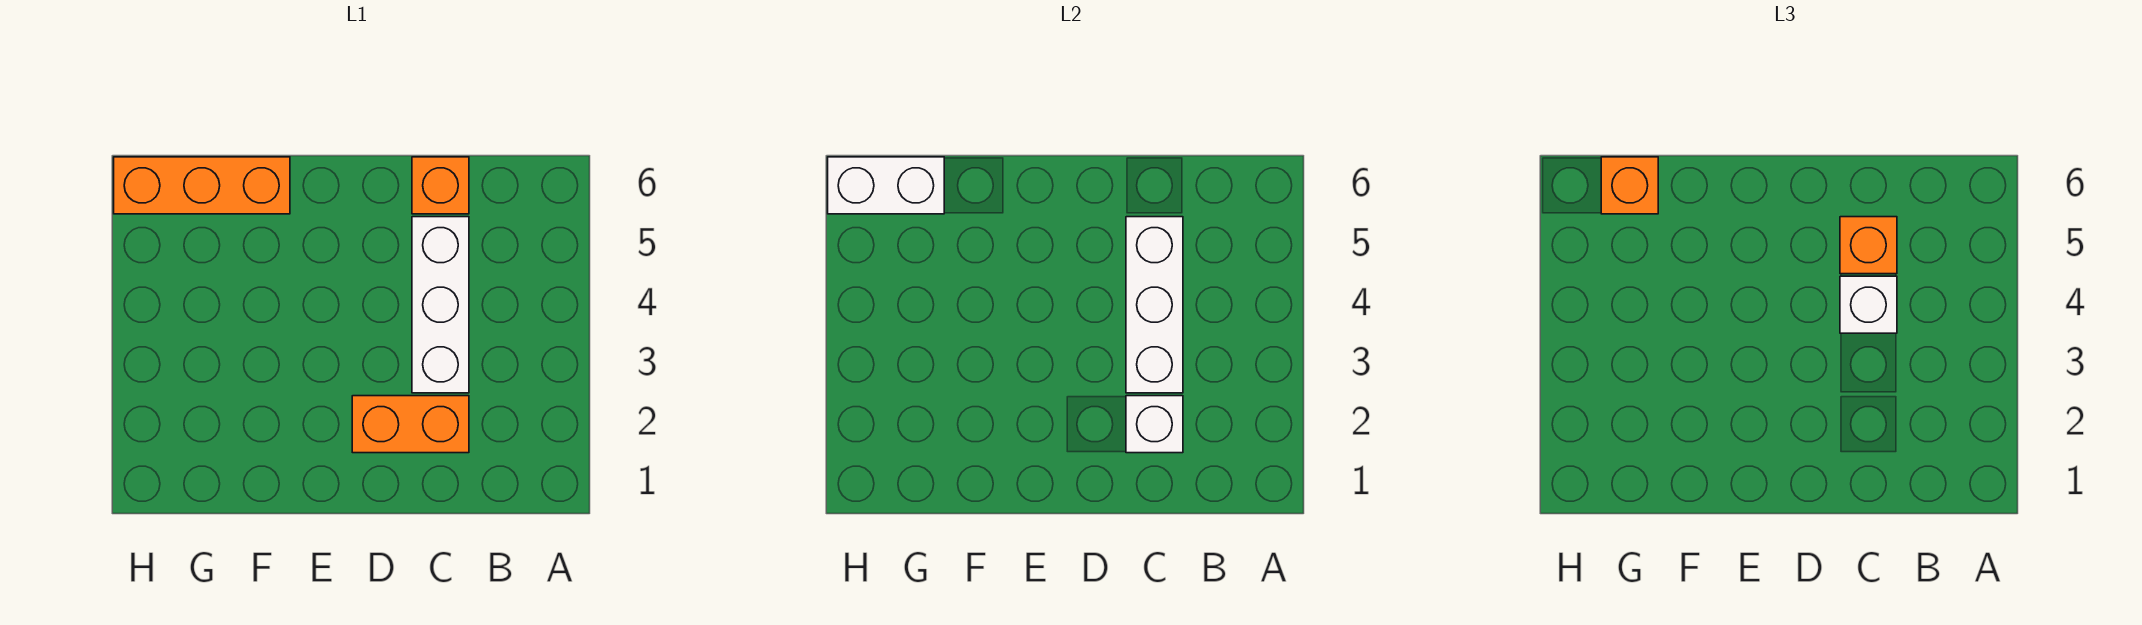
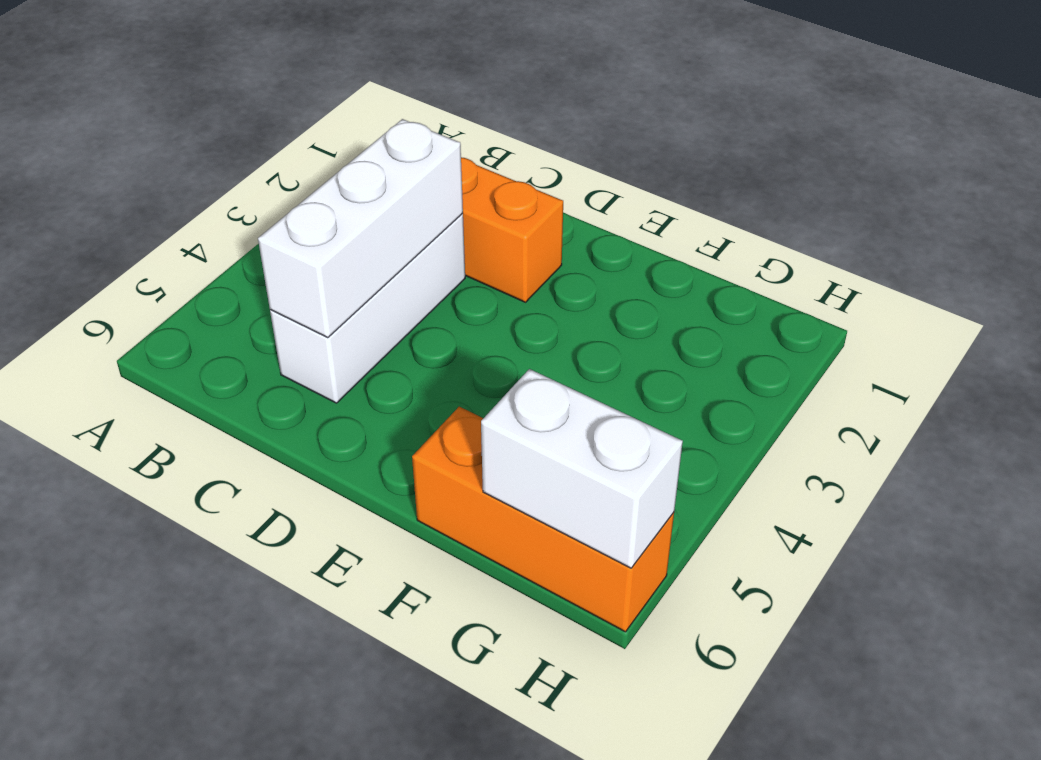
none -> orange brick C6 level 1
none -> white brick C2 level 2

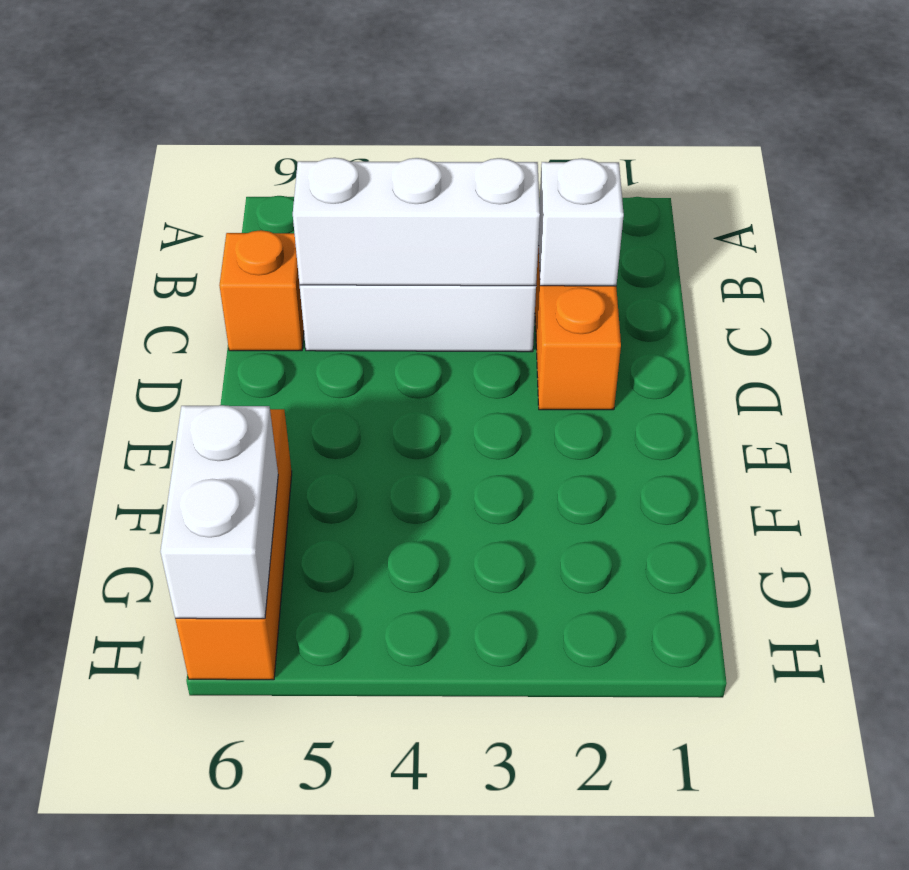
none -> white brick C4 level 3
none -> orange brick C5 level 3

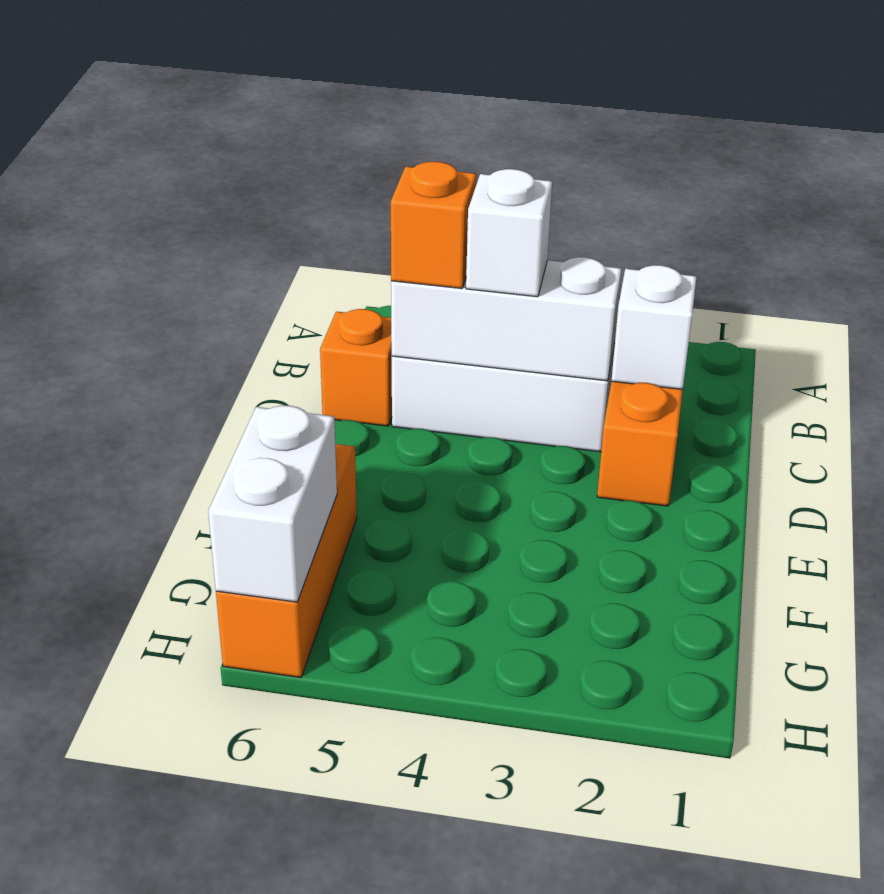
none -> orange brick G6 level 3

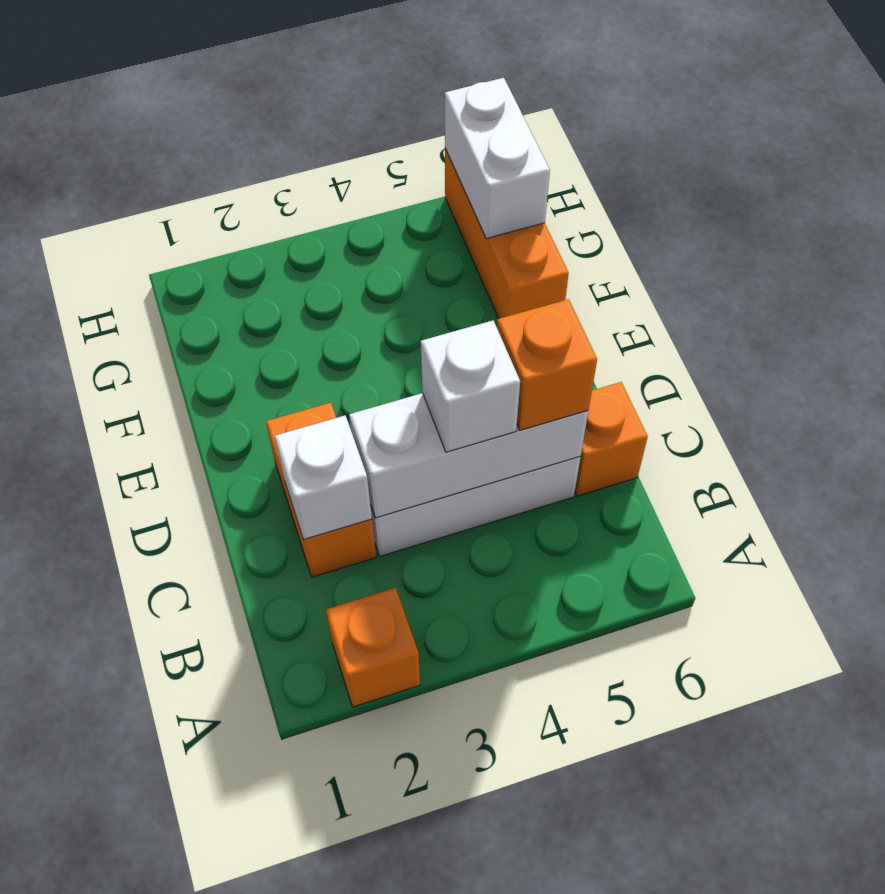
orange brick A2 level 1 -> orange brick G6 level 3

